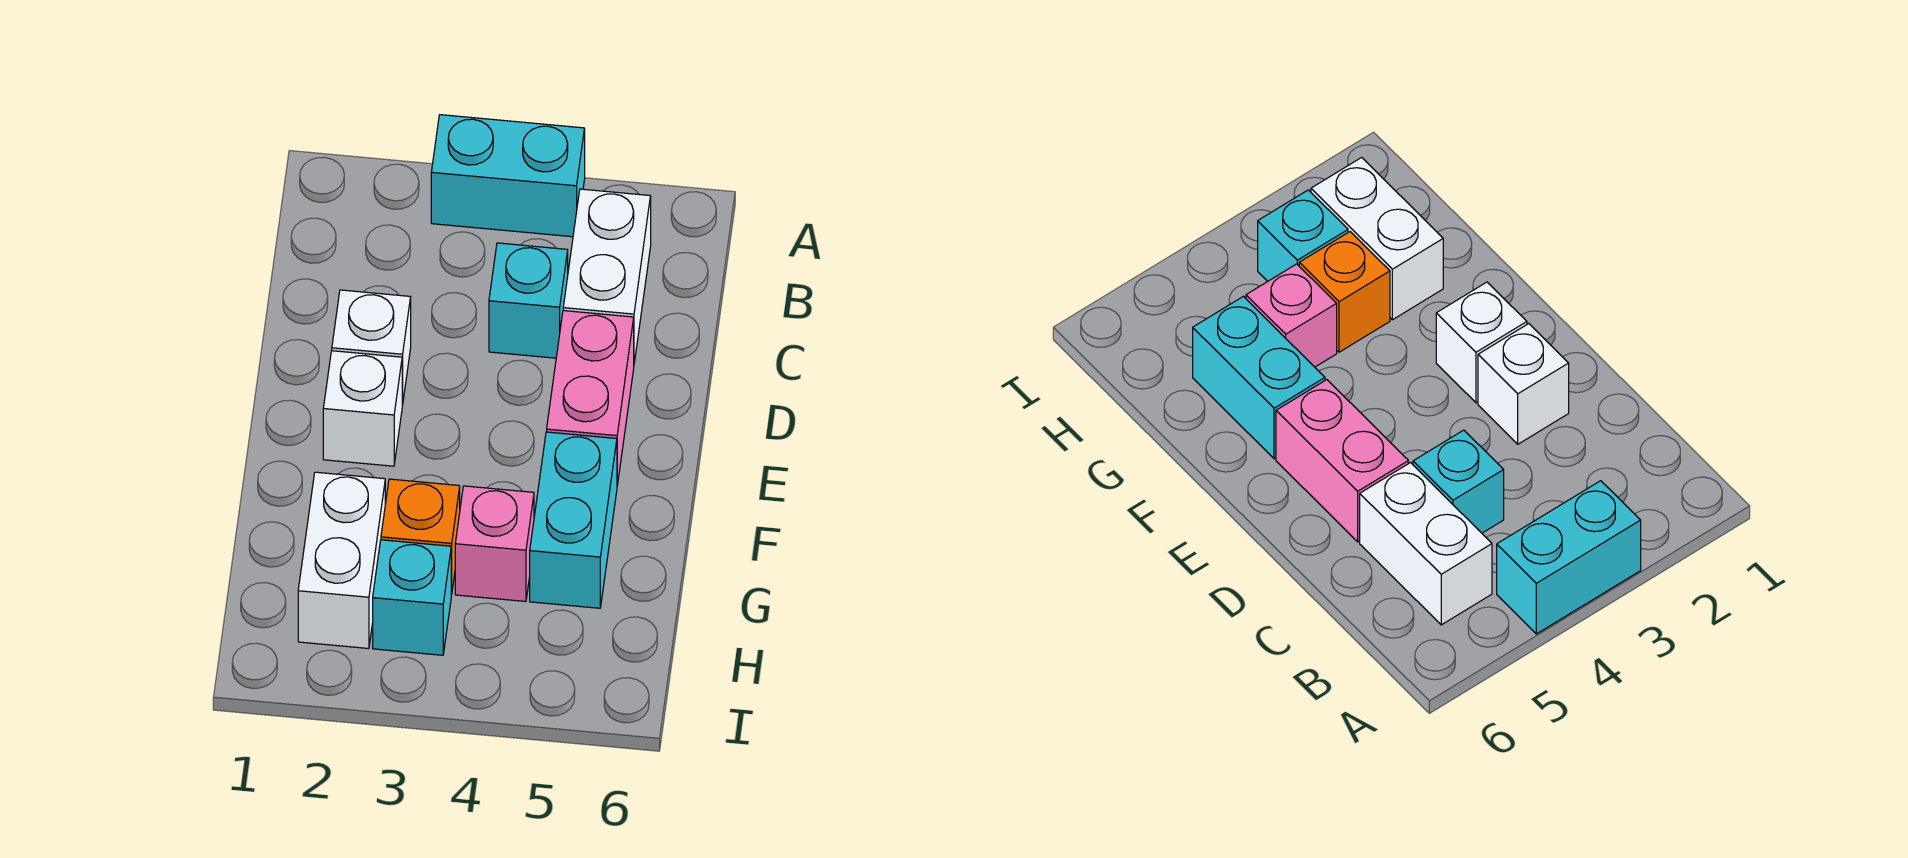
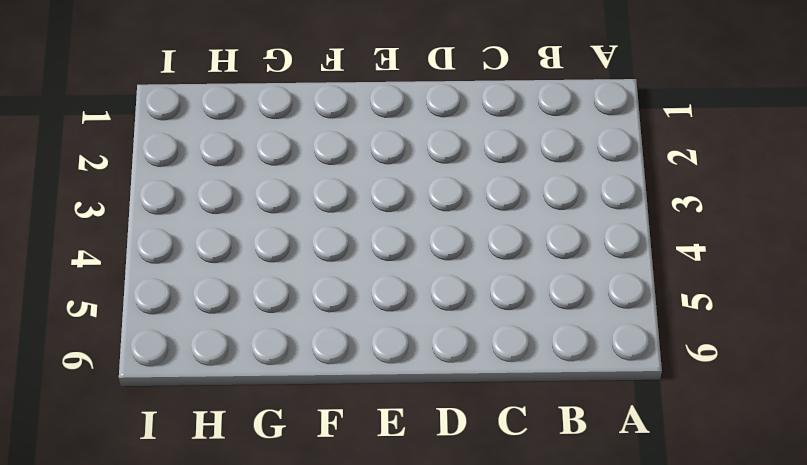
none -> cyan brick A3:A4 level 1
none -> white brick B5:C5 level 1

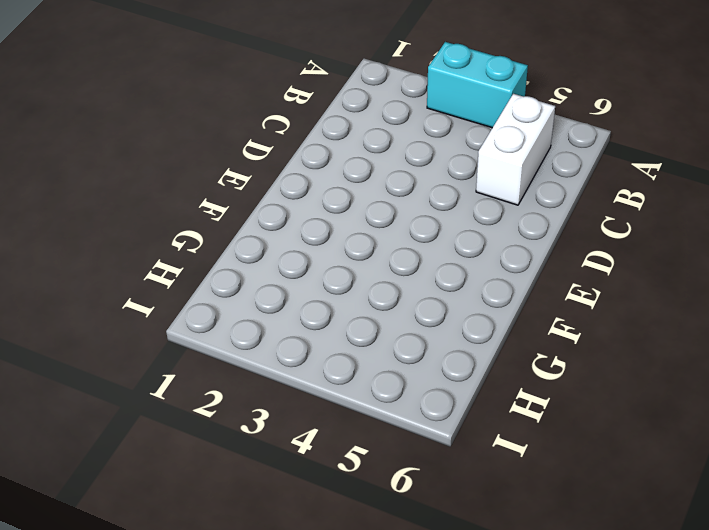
none -> cyan brick C4 level 1
none -> white brick D2 level 1

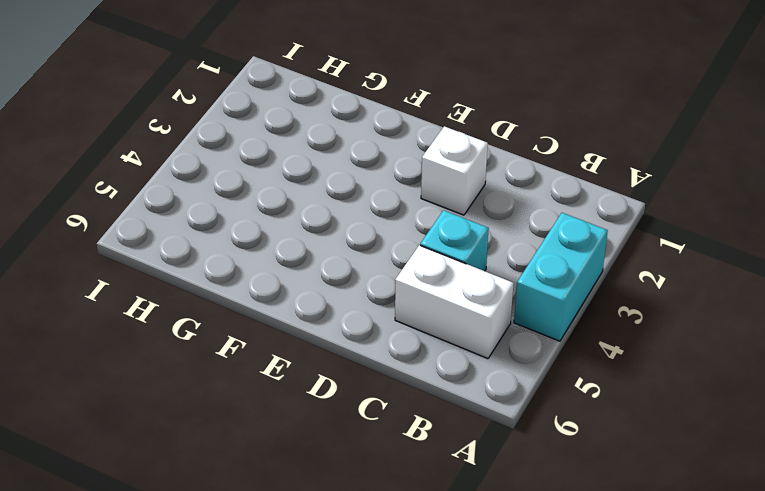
none -> pink brick D5:E5 level 1
none -> white brick E2 level 1

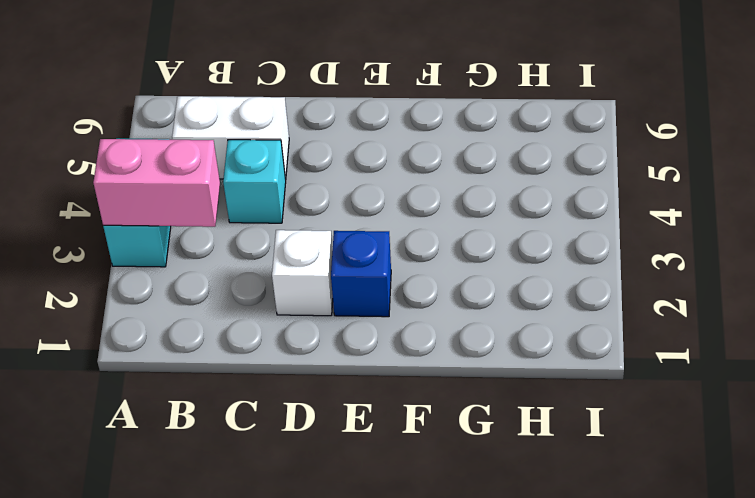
pink brick A3:B3 level 2 -> pink brick D5:E5 level 1
blue brick E2 level 1 -> white brick E2 level 1
none -> cyan brick F5:G5 level 1
none -> white brick G2:H2 level 1

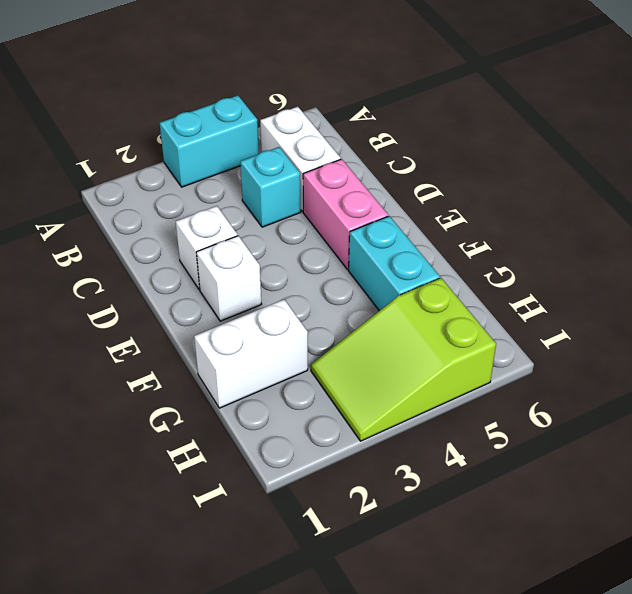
white brick G1:G2 level 1 -> white brick G2:H2 level 1
lime slope H3:I5 level 1 top 5 -> cyan brick H3 level 1
none -> orange brick G3 level 1
none -> pink brick G4 level 1

